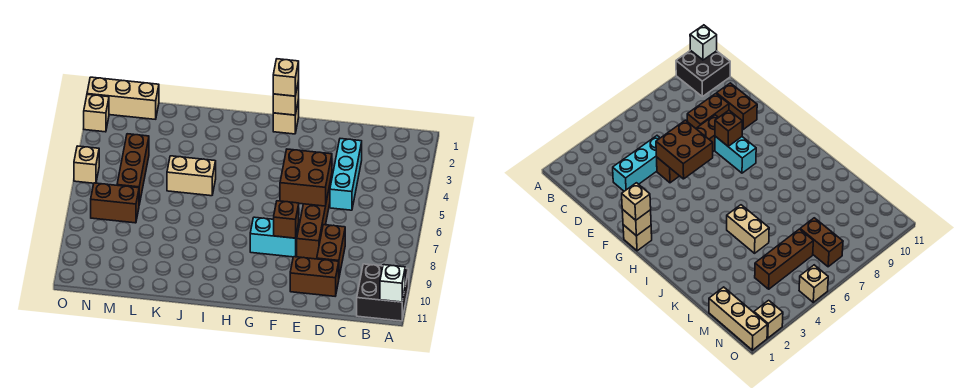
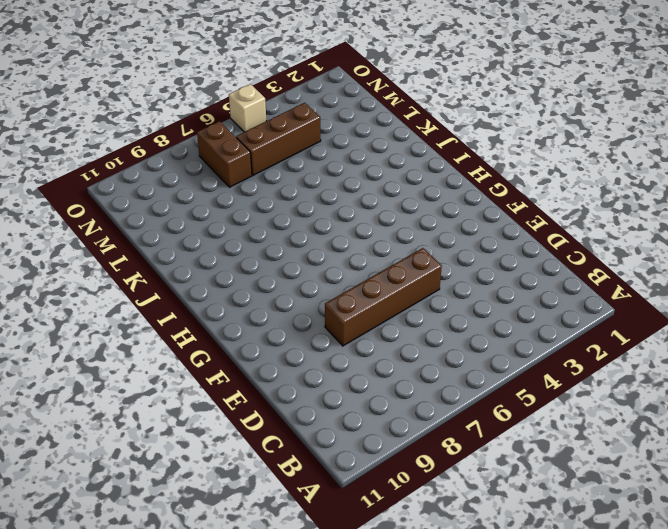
none -> black brick A10:B11 level 1
none -> cyan brick D3:D5 level 1
none -> brown brick D8:D9 level 1

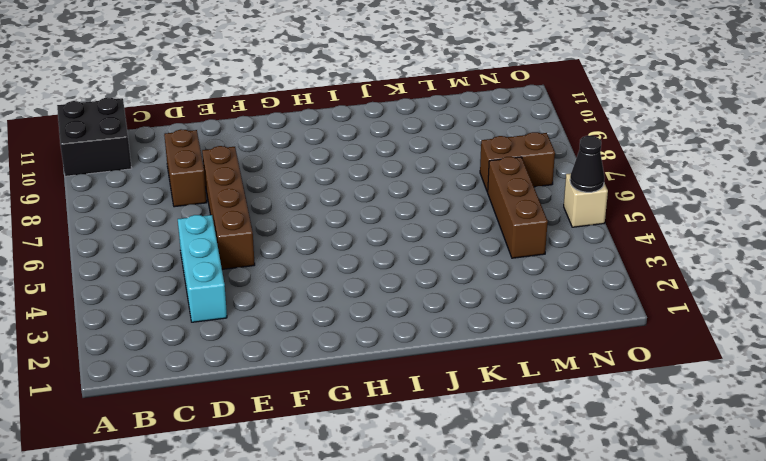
black cone O5 level 2 -> none
none -> brown brick D10:E10 level 1
none -> cyan brick F8:G8 level 1
none -> tan brick G1 level 1

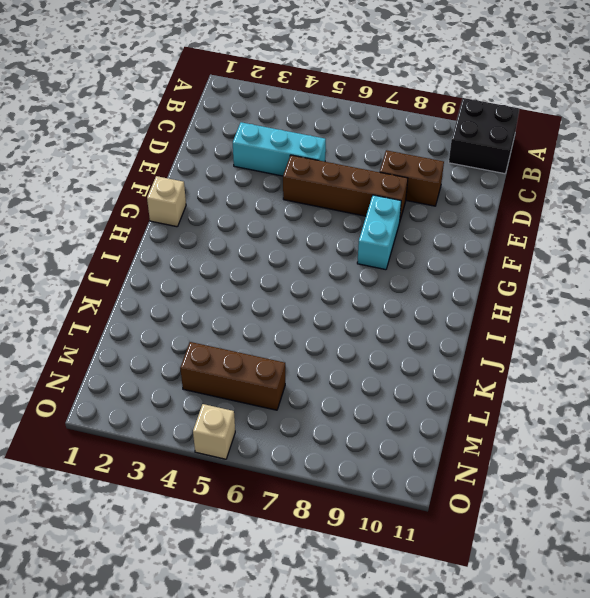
none -> brown brick D10:E10 level 1
none -> tan brick J5:K5 level 1
none -> tan brick M1:O1 level 1

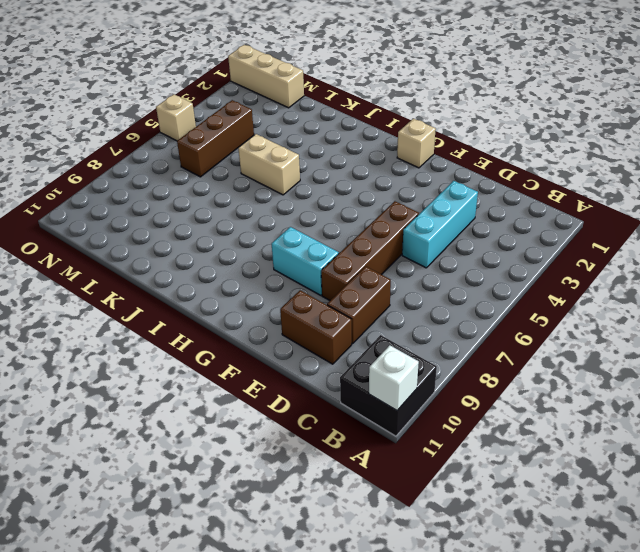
none -> brown brick M7:N7 level 1
none -> tan brick O2 level 1
none -> brown brick E5:F6 level 2

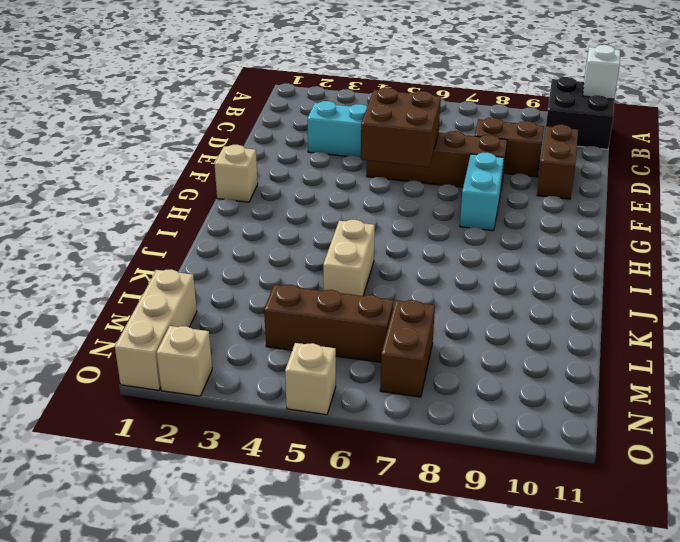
none -> brown brick F8 level 2
none -> tan brick G1 level 2
none -> tan brick G1 level 3

